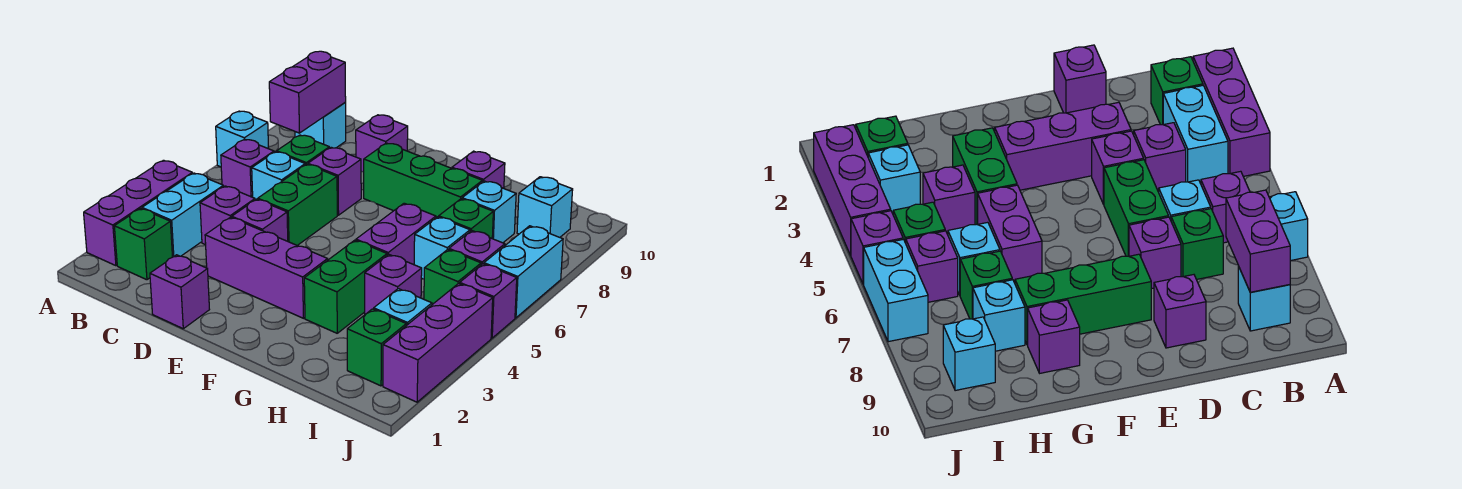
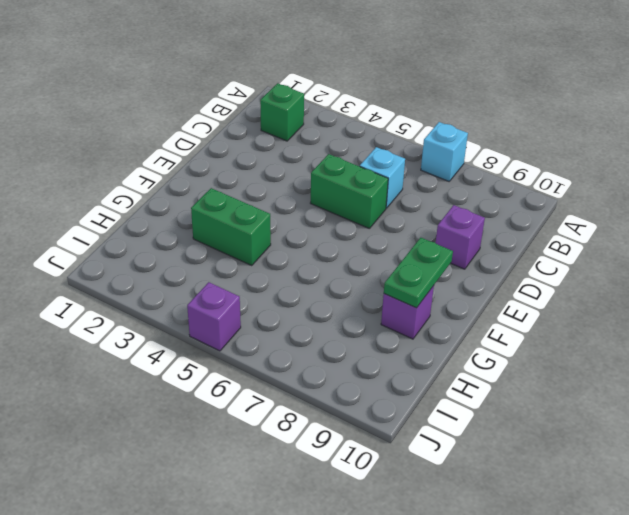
green plate F9:G9 level 2 -> none
none -> purple brick A2:A4 level 1
none -> cyan brick B3:B4 level 1
none -> purple brick B6 level 1
none -> cyan brick B9 level 1

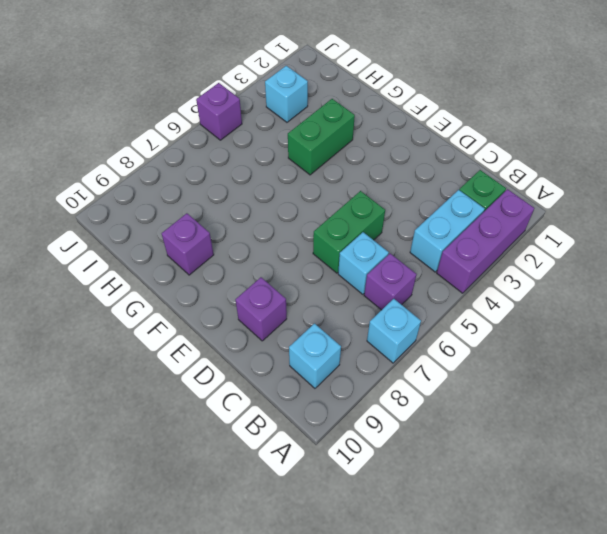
none -> purple brick C4 level 1
none -> green brick C7 level 1
none -> purple brick D1 level 1
none -> purple brick D3:F3 level 1

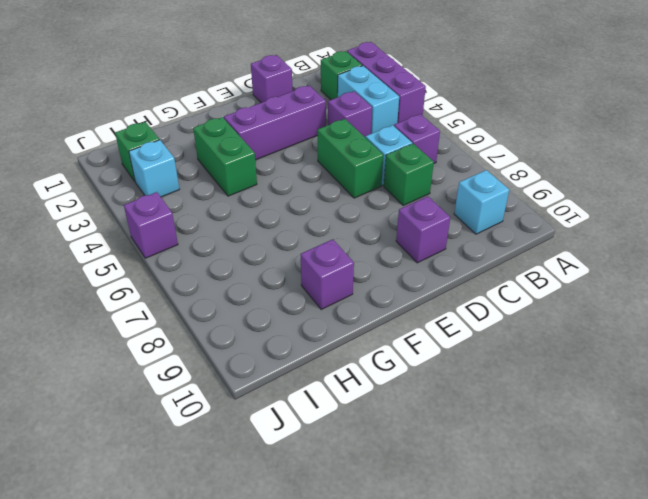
none -> cyan brick A7 level 1
none -> purple brick D4 level 1
none -> purple brick D7 level 1
none -> green brick E8:G8 level 1

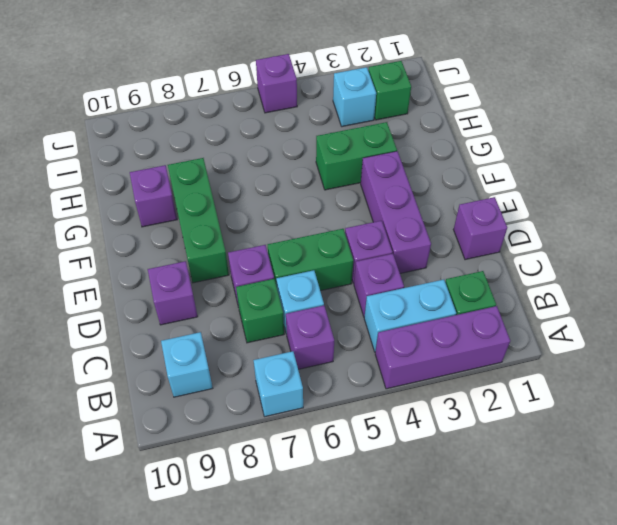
none -> purple brick G5:G6 level 1
none -> purple brick H4 level 1
none -> cyan brick H6 level 1
none -> green brick H7 level 1

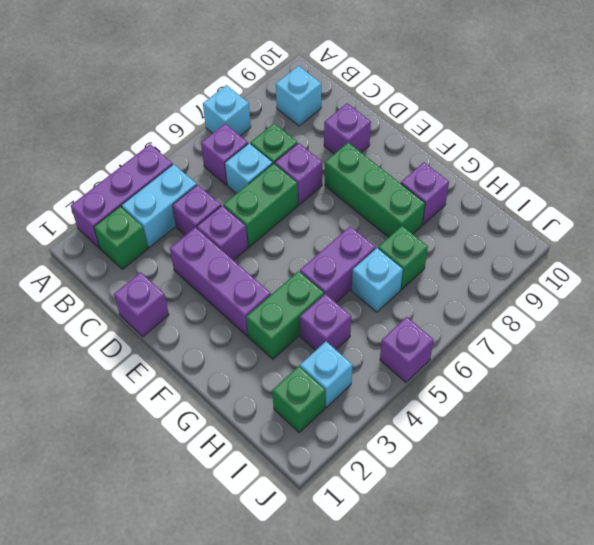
none -> cyan brick H8 level 1
none -> green brick I5 level 1
none -> purple brick I6 level 1
none -> cyan brick I9 level 1

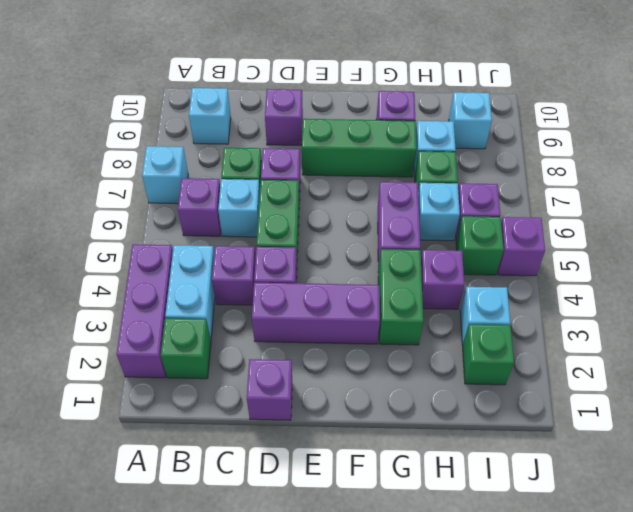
none -> purple brick J2:J4 level 1
none -> cyan brick J6:J7 level 1
none -> purple brick B8:B9 level 2

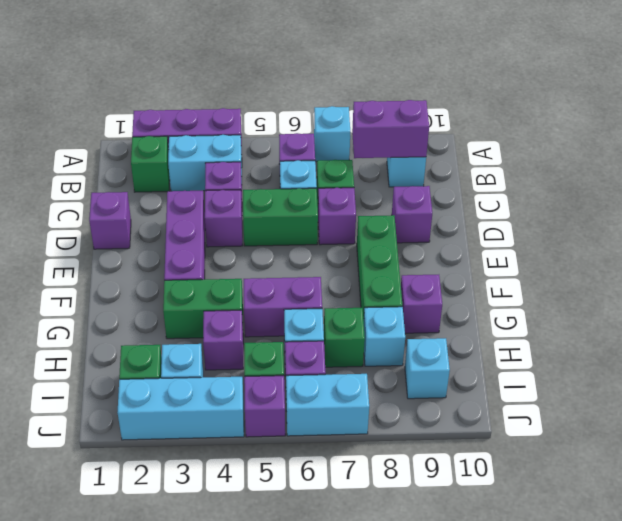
cyan brick J2:J4 level 1 -> purple brick J2:J4 level 1

